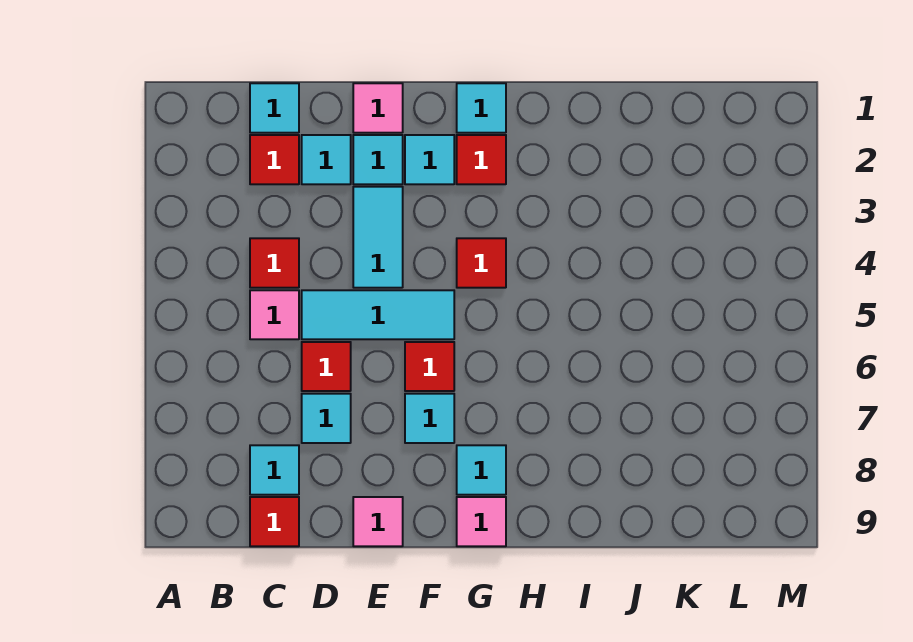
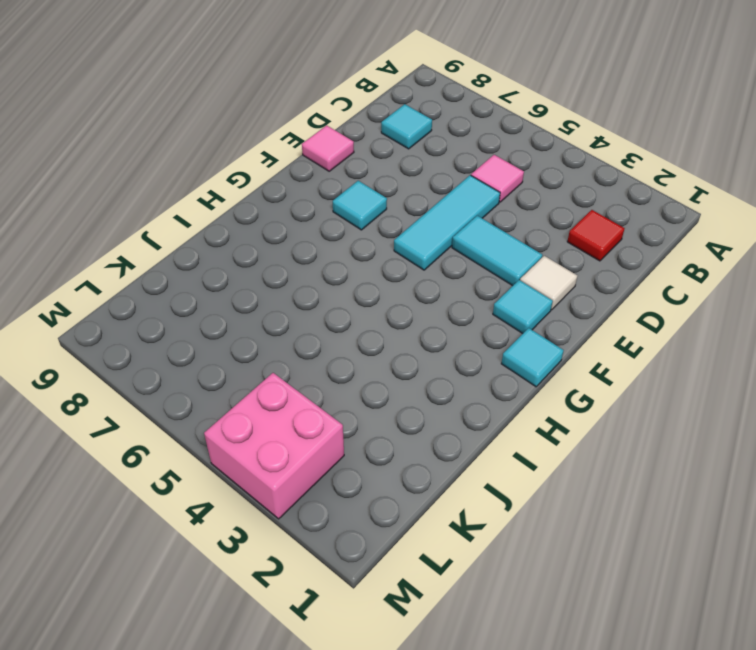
white tile E2 level 1 -> cyan tile E2 level 1
pink brick L3:M4 level 1 -> none
none -> cyan tile C1 level 1
none -> red tile C4 level 1
none -> red tile C9 level 1

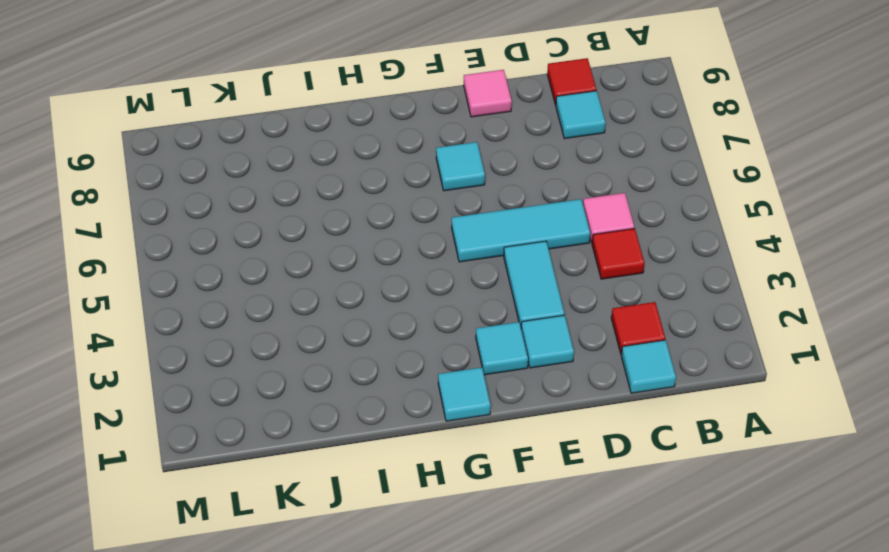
none -> cyan tile D2 level 1
none -> red tile D6 level 1
none -> cyan tile D7 level 1

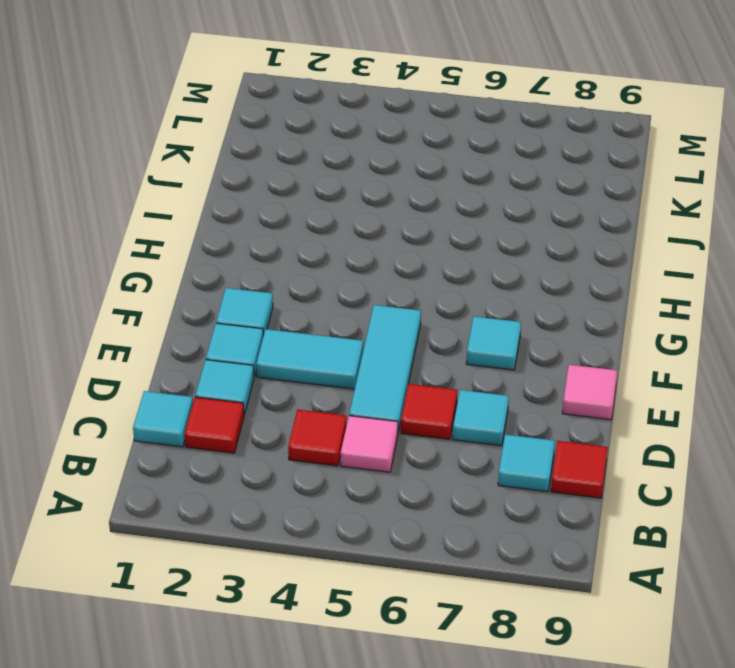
none -> pink tile E1 level 1
none -> red tile F6 level 1
none -> cyan tile G1 level 1

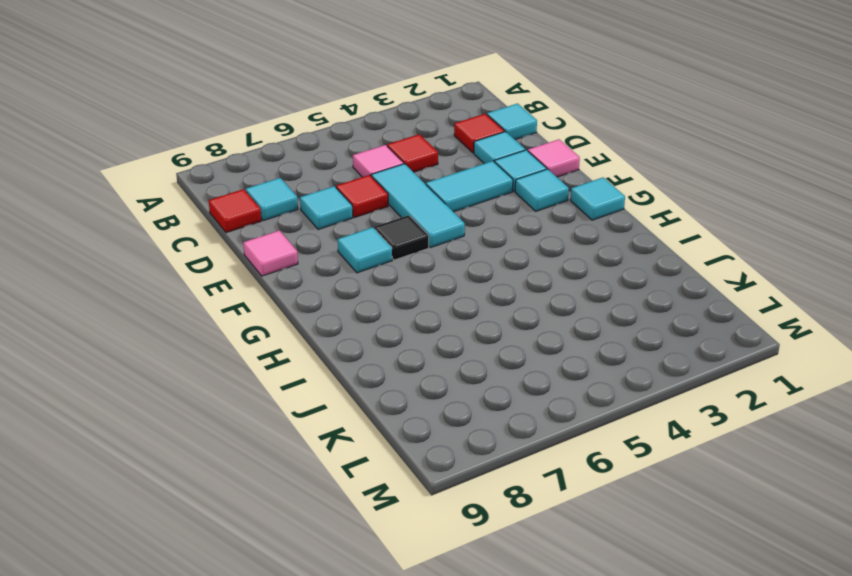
black tile F6 level 1 -> red tile F6 level 1
none -> red tile G2 level 1
none -> red tile G4 level 1
none -> cyan tile G8 level 1

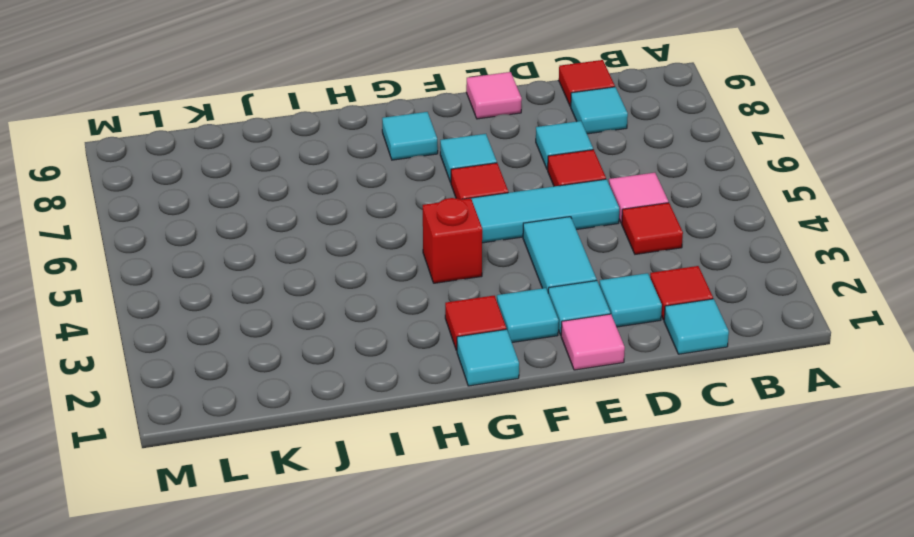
red brick G4 level 1 -> red tile G4 level 1
none -> pink tile G9 level 1

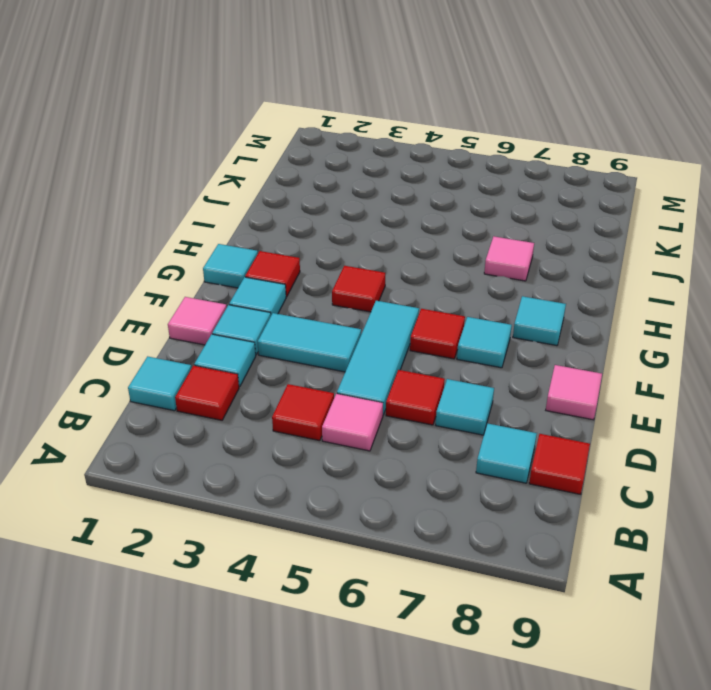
pink tile I7 level 1 -> pink tile G9 level 1

